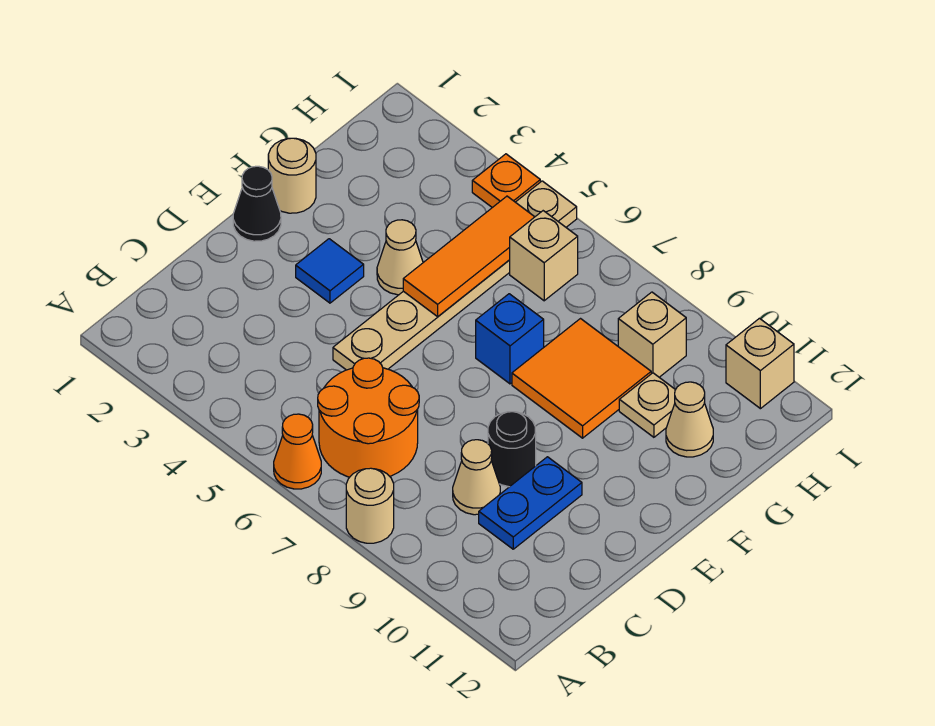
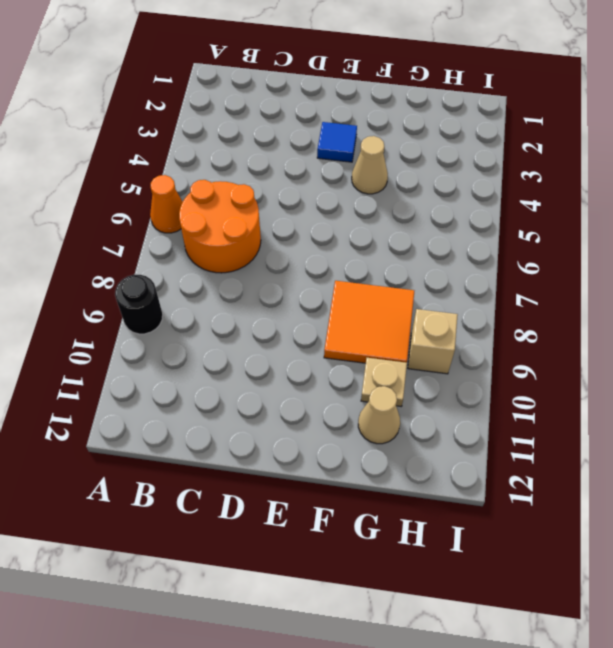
black round brick A9 level 1 -> black round brick D9 level 1
none -> tan round brick A8 level 1
none -> tan cone C9 level 1
none -> blue plate C10:D10 level 1

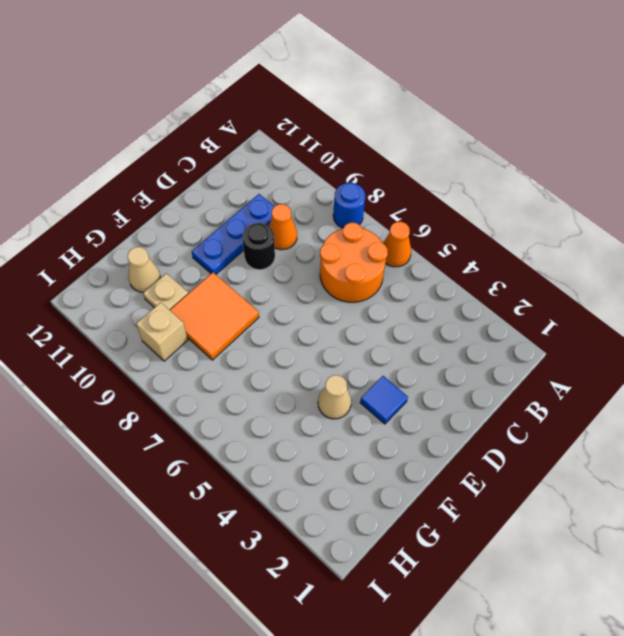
blue round brick A8 level 1 -> tan round brick A8 level 1
orange cone C9 level 1 -> tan cone C9 level 1
blue plate C10:E10 level 1 -> blue plate C10:D10 level 1
none -> tan plate D5:I5 level 1
none -> black cone E1 level 1
none -> tan round brick F1 level 1

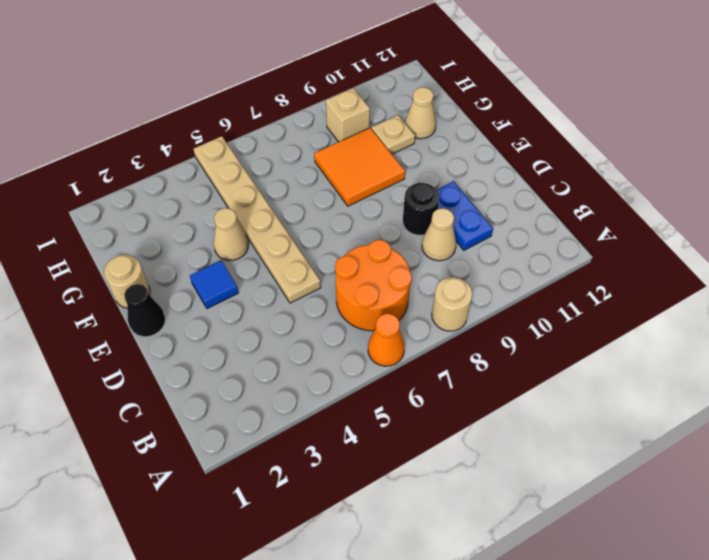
none -> blue brick F7 level 1
none -> tan brick H6 level 1
none -> orange plate I4 level 1

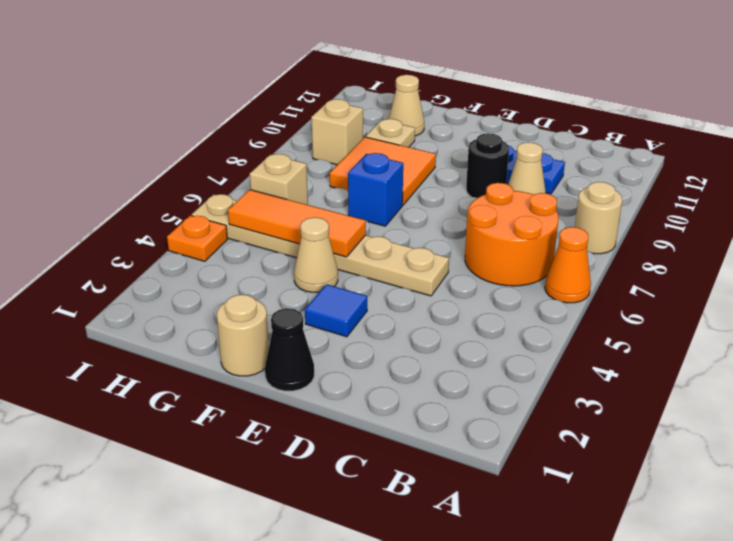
none -> tan brick I11 level 1

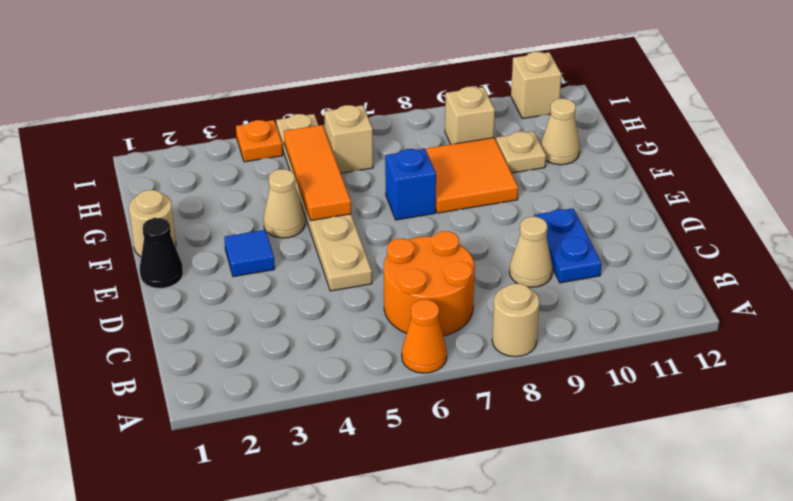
none -> black round brick D9 level 1

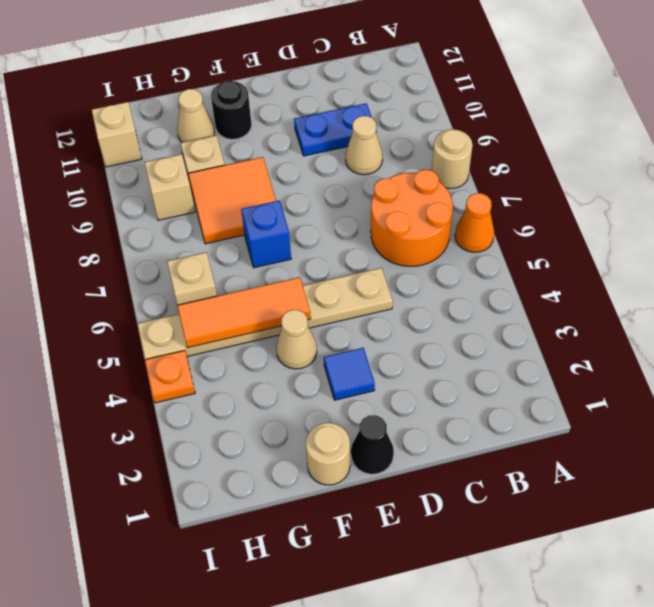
black round brick F11 level 1 -> black round brick D9 level 1

